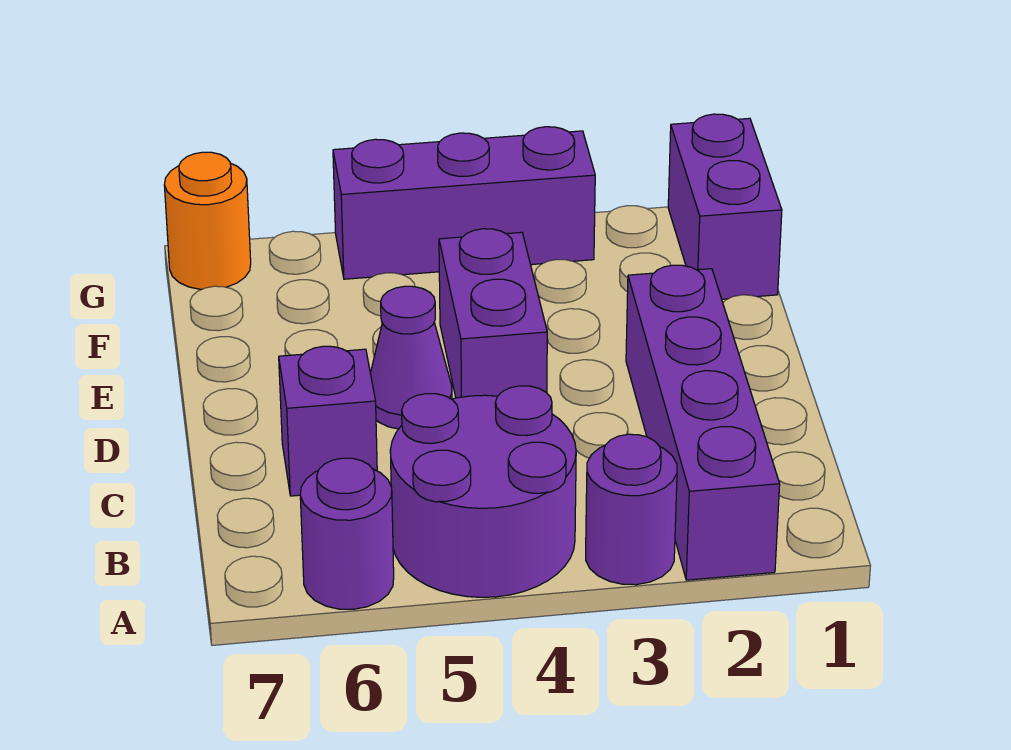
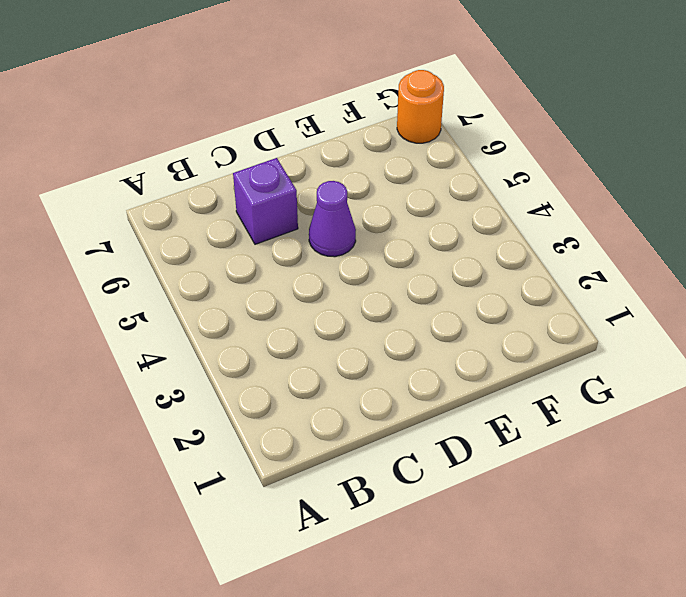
none -> purple brick A2:D2 level 1
none -> purple round brick A3 level 1

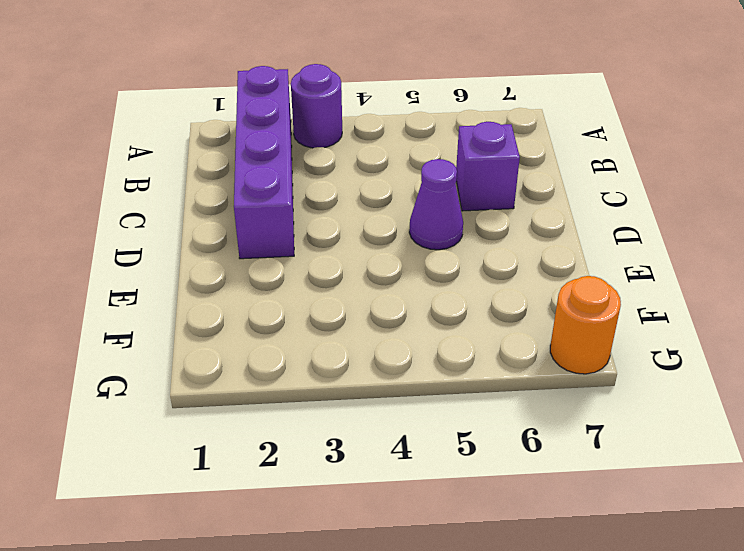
none -> purple round brick A4:B5 level 1
none -> purple round brick A6 level 1

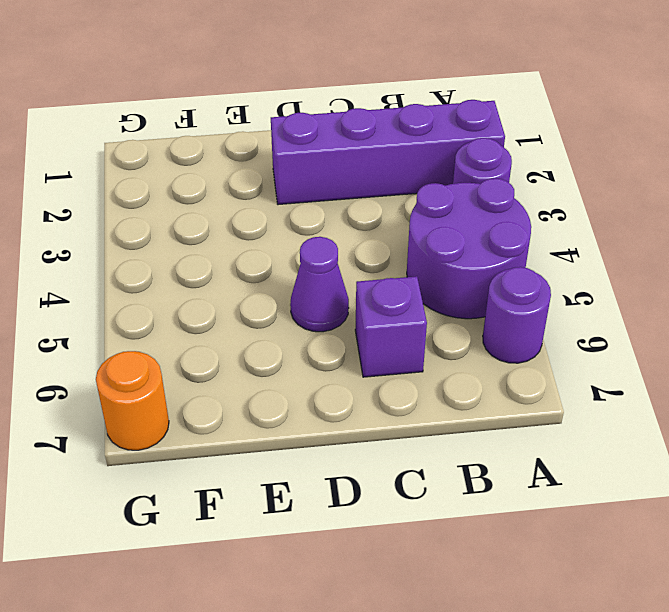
none -> purple brick D4:E4 level 1
none -> purple brick F1:G1 level 1

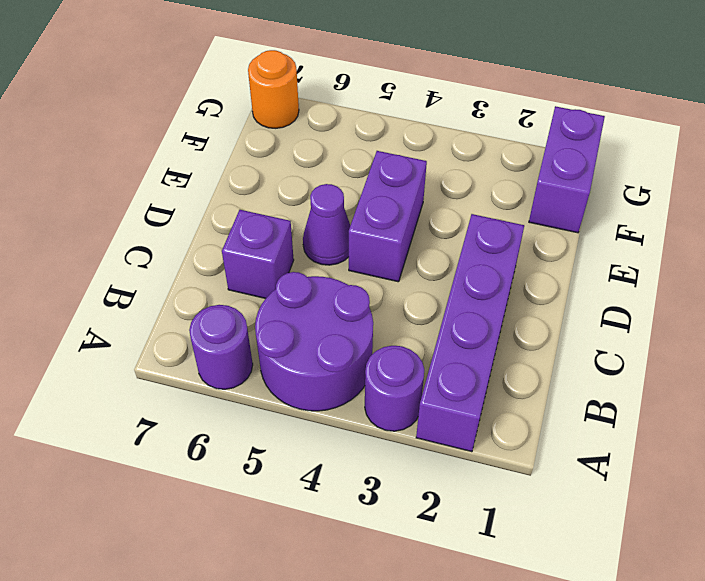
none -> purple brick G3:G5 level 1

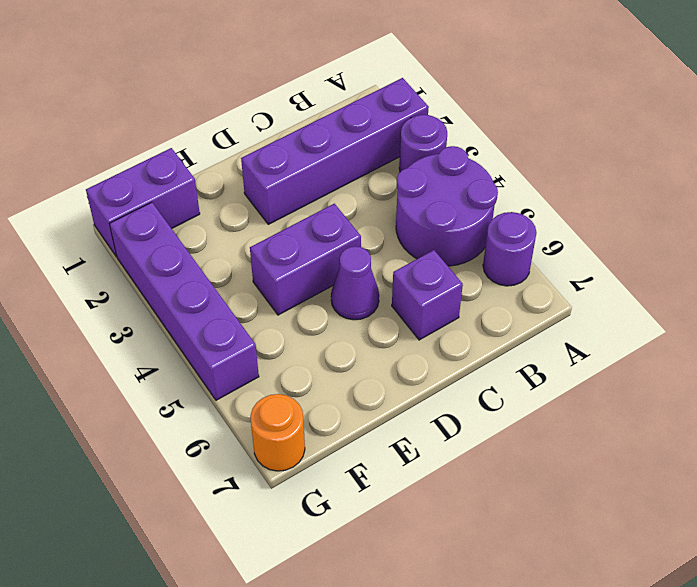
purple brick G2:G5 level 1 -> purple brick G3:G5 level 1

